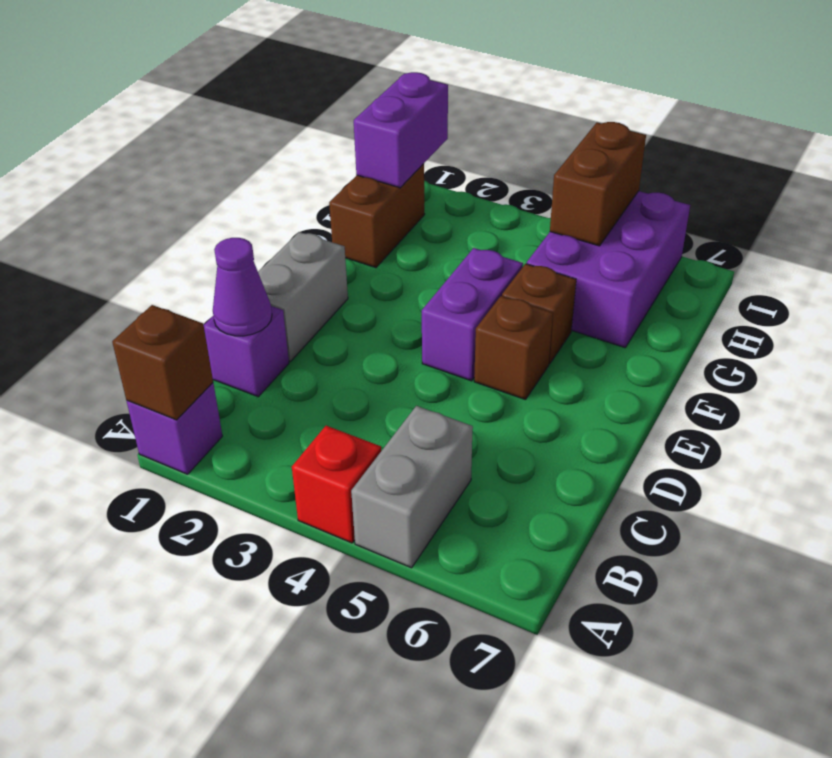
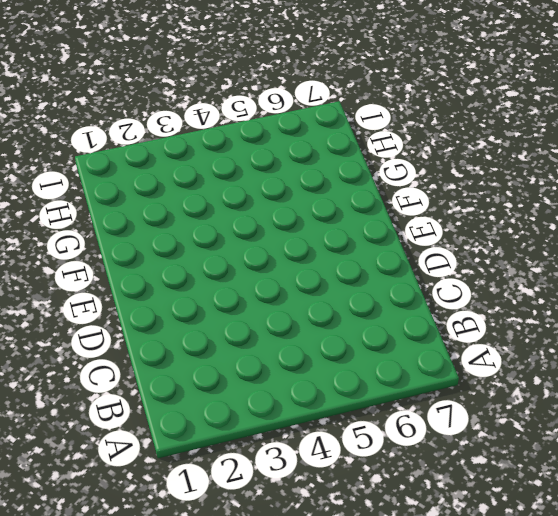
none -> purple brick A1 level 1
none -> red brick A4 level 1
none -> grey brick A5:B5 level 1

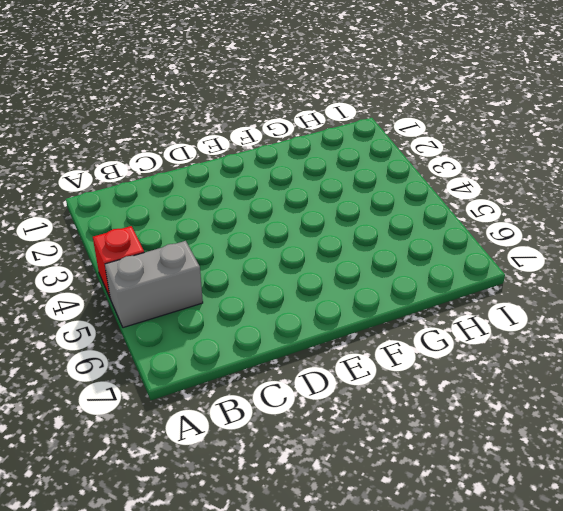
none -> purple brick A1 level 1
none -> purple brick C1 level 1
none -> grey brick D1:E1 level 1

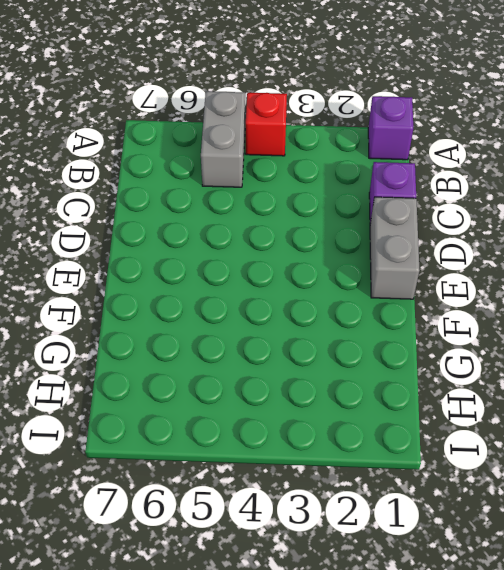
none -> purple brick E4:F4 level 1
none -> brown brick E5 level 1
none -> brown brick F5 level 1

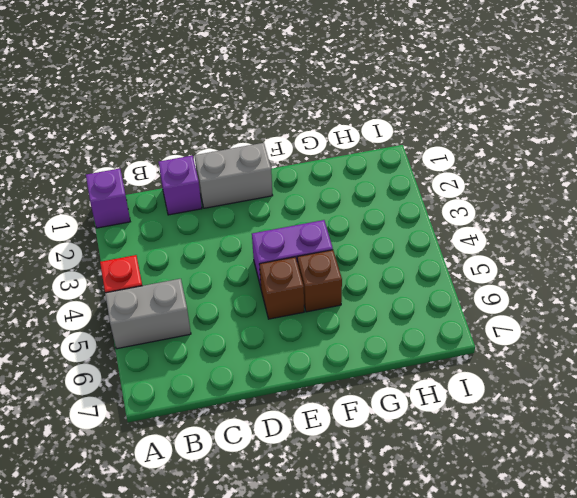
none -> brown brick G1:H1 level 1
none -> purple brick G5:I6 level 1
none -> brown brick A1 level 2

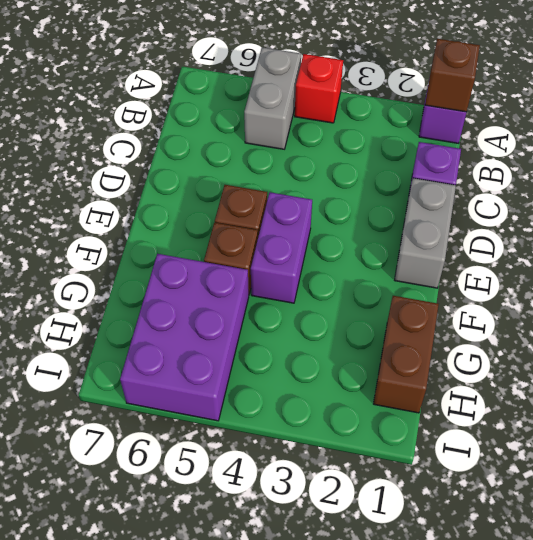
none -> purple cone C1 level 2
none -> purple brick H1:I1 level 2
none -> brown brick H5:I5 level 2

